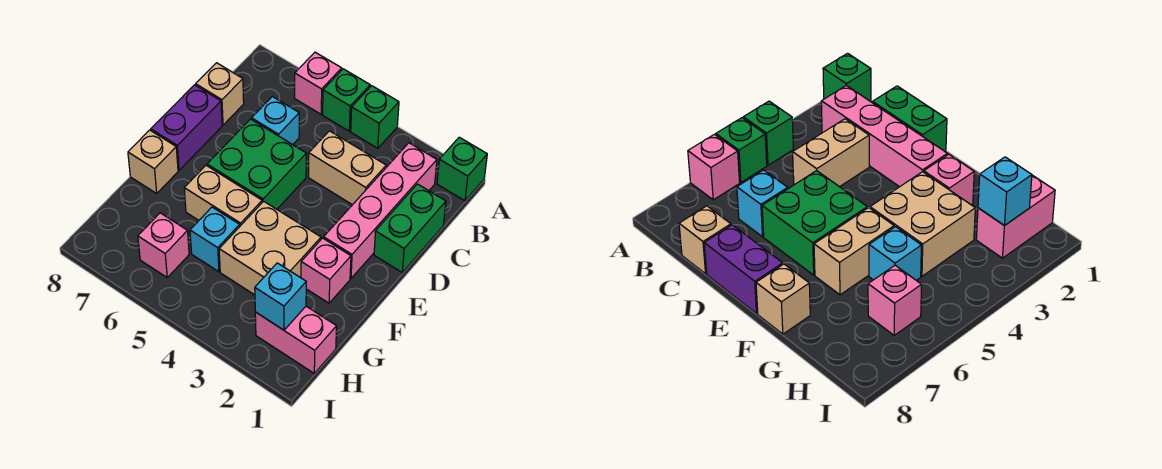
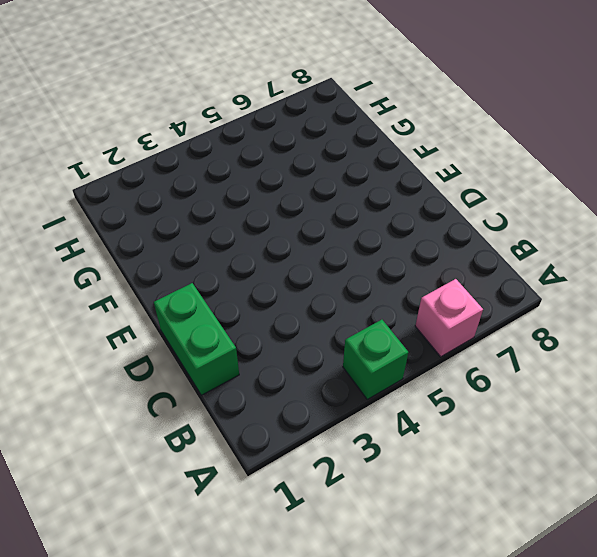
none -> green brick A1 level 1
none -> green brick A5 level 1
none -> pink brick B2:E2 level 1

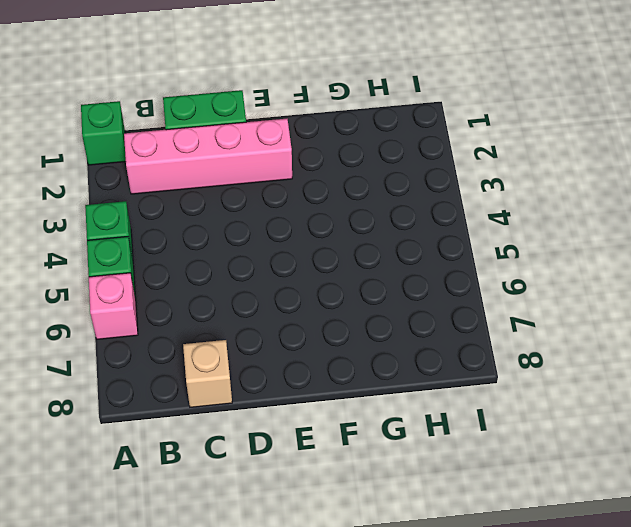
none -> tan brick C3:C4 level 1
none -> cyan brick C6 level 1
none -> green brick D5:E6 level 1

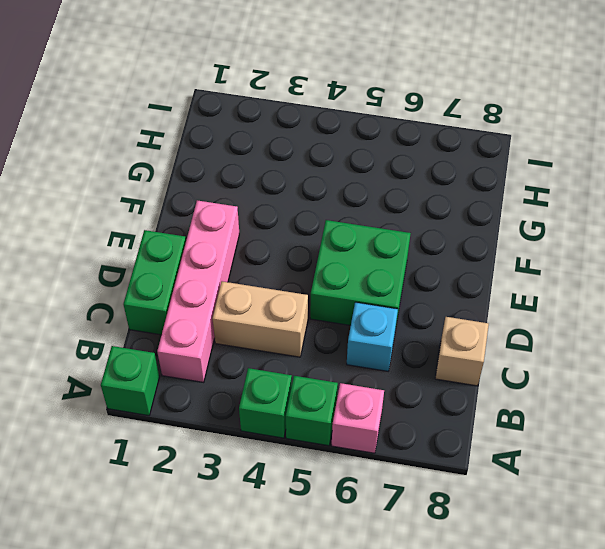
none -> purple brick D8:E8 level 1
none -> pink brick F2 level 1
none -> tan brick F3:G4 level 1

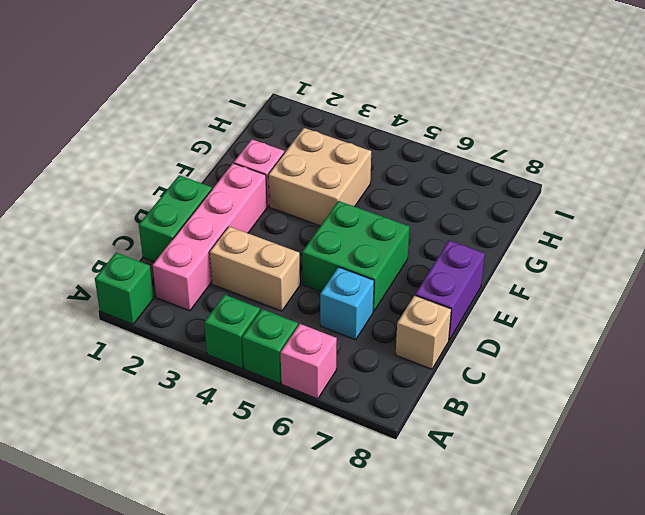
none -> tan brick F5:F6 level 1
none -> tan brick F8 level 1
none -> cyan brick G5 level 1

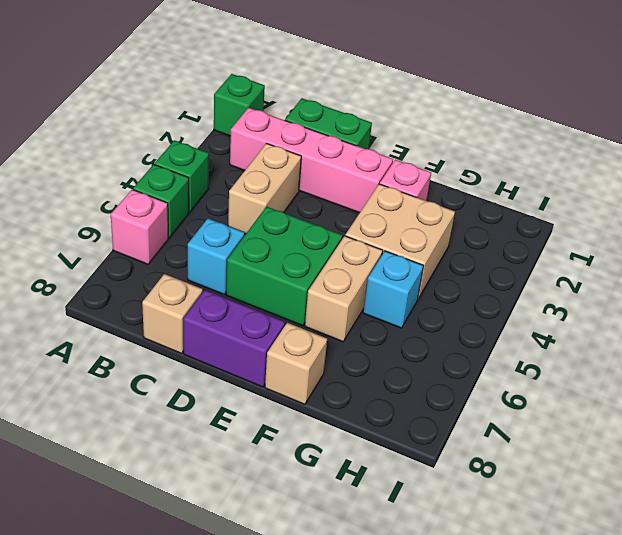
none -> pink brick H1:H2 level 1
none -> pink brick H6 level 1
none -> cyan brick H2 level 2

